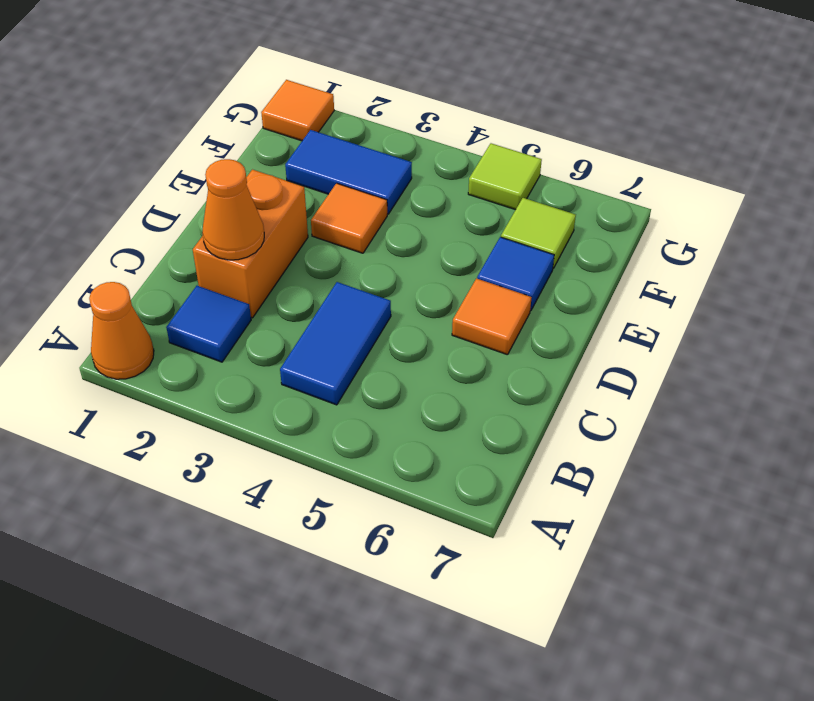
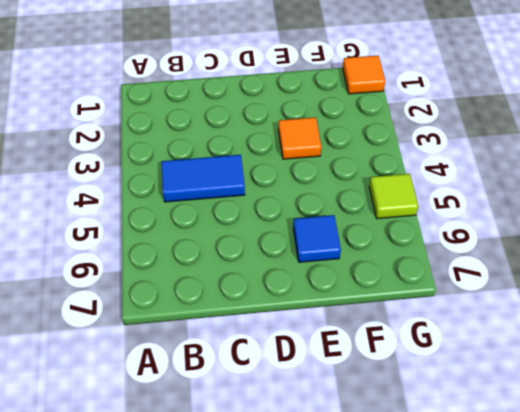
none -> orange cone A1 level 1
none -> blue tile B2 level 1
none -> orange brick C2:D2 level 1

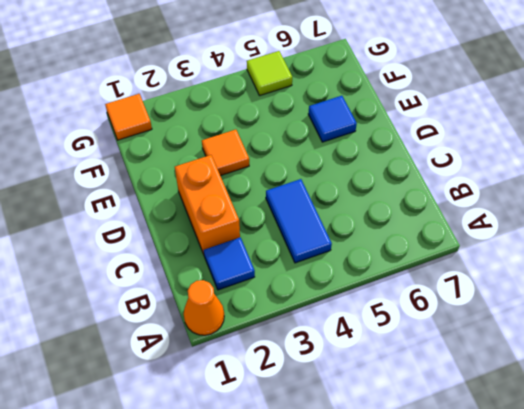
none -> orange tile D6 level 1
none -> blue tile F2:F3 level 1
none -> lime tile F6 level 1

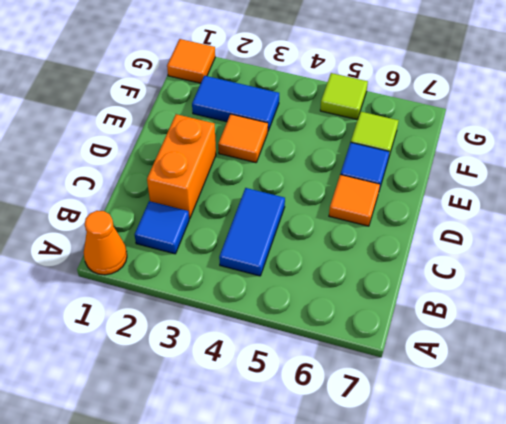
none -> orange cone C2 level 2

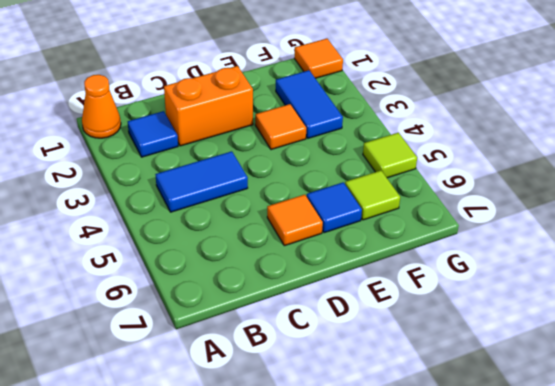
none -> orange cone C2 level 2

